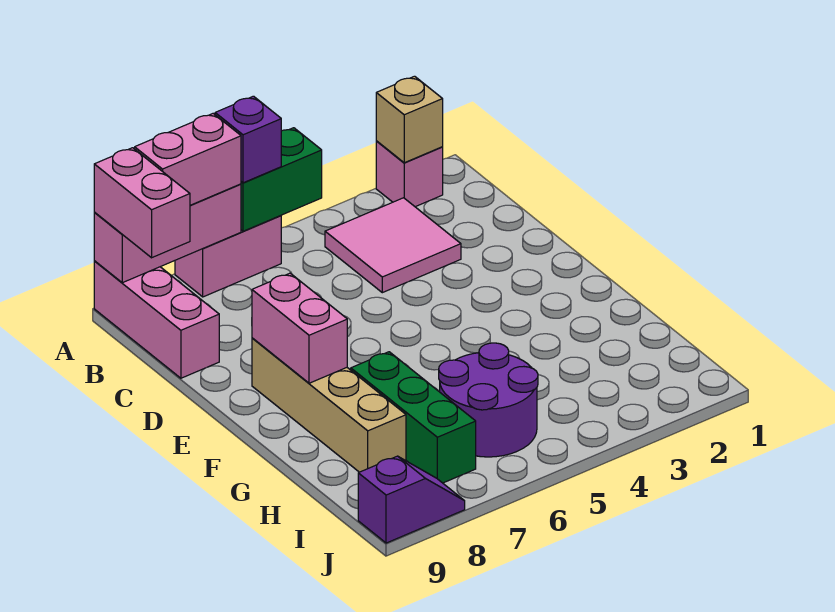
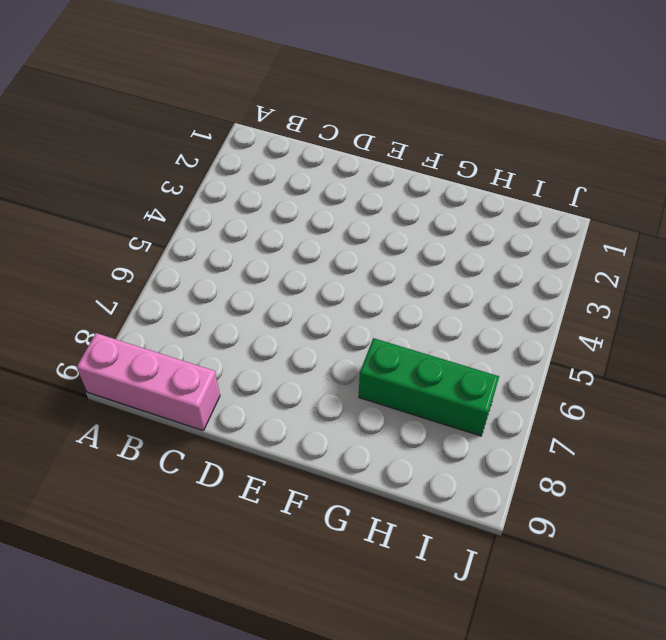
none -> pink brick A2 level 1
none -> pink brick A6:A7 level 1
none -> pink tile B3:C4 level 1

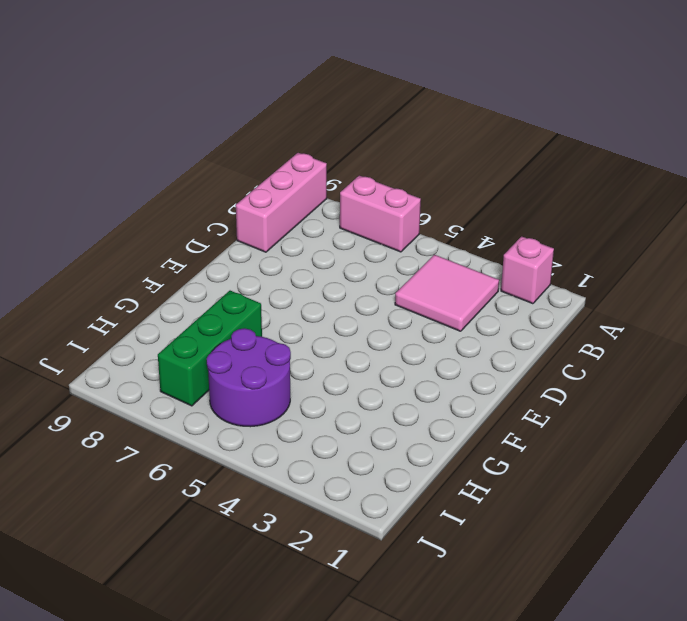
none -> tan brick E8:H8 level 1
none -> purple slope J8:J9 level 1 top 9
none -> tan brick A2 level 2

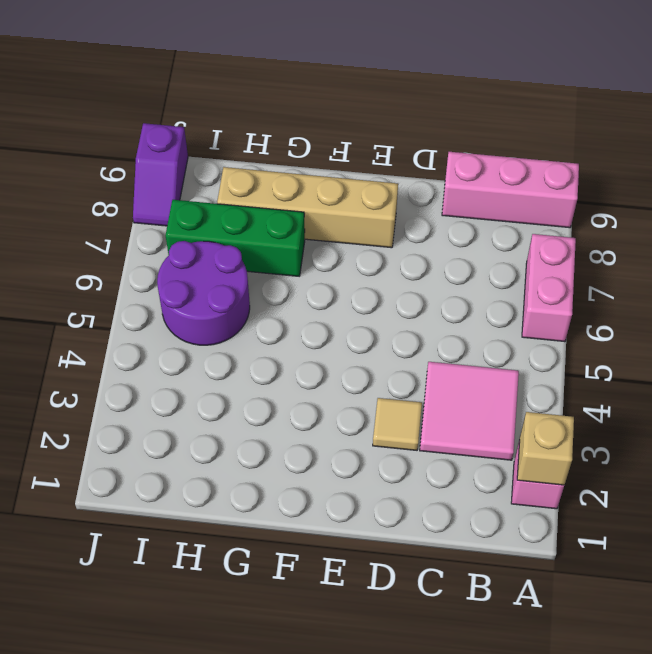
tan tile D3 level 1 -> none
none -> green brick A5:A6 level 2
none -> pink brick A7:A9 level 2
none -> pink brick E8:F8 level 2

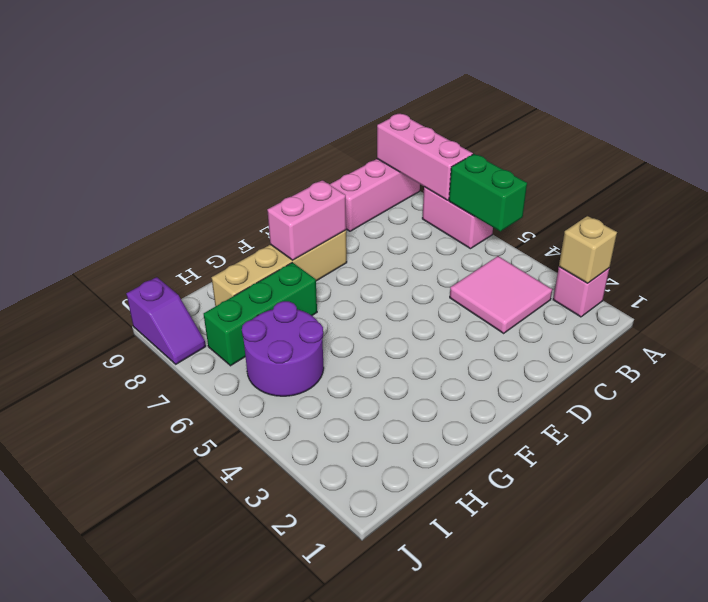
none -> purple brick A6 level 3
none -> pink brick A7:A8 level 3
none -> pink brick A9:B9 level 3

